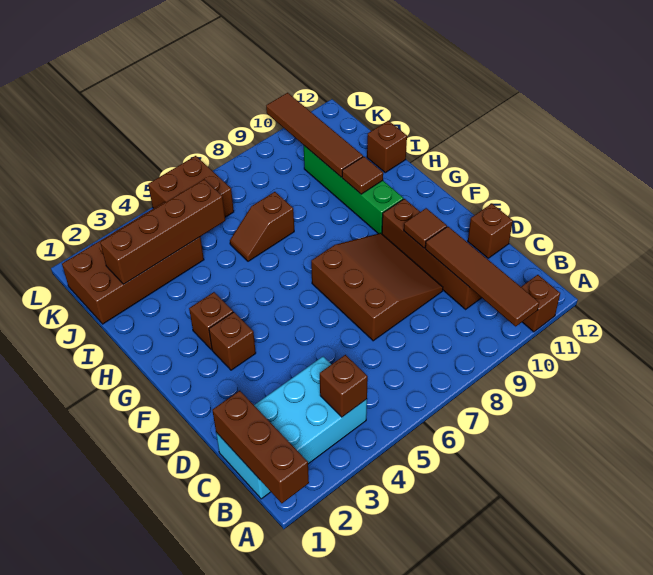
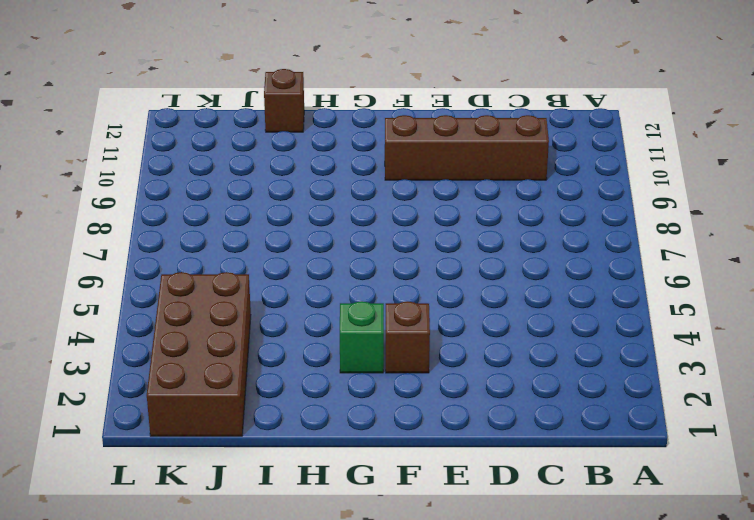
green brick G3 level 1 -> brown brick G3 level 1
none -> brown brick A11 level 1
none -> cyan brick B1:C4 level 1
none -> brown slope D7:F9 level 1 top 7

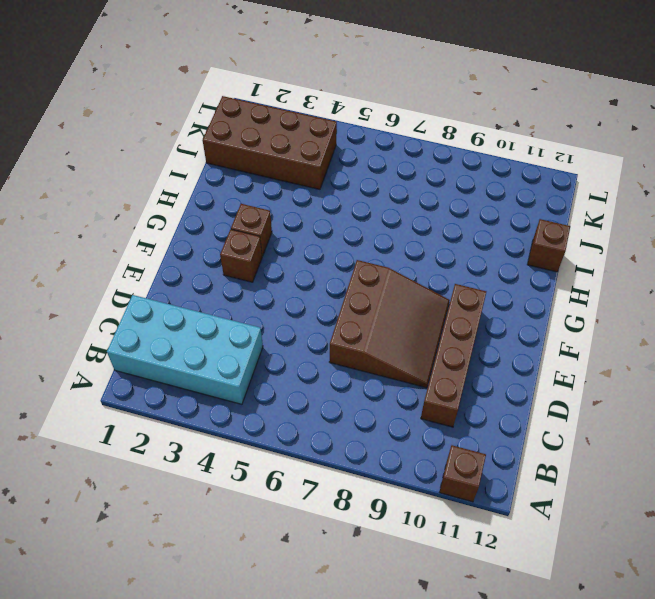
none -> brown brick D12 level 1
none -> green brick G10:J10 level 1
none -> brown slope I6:I7 level 1 top 7

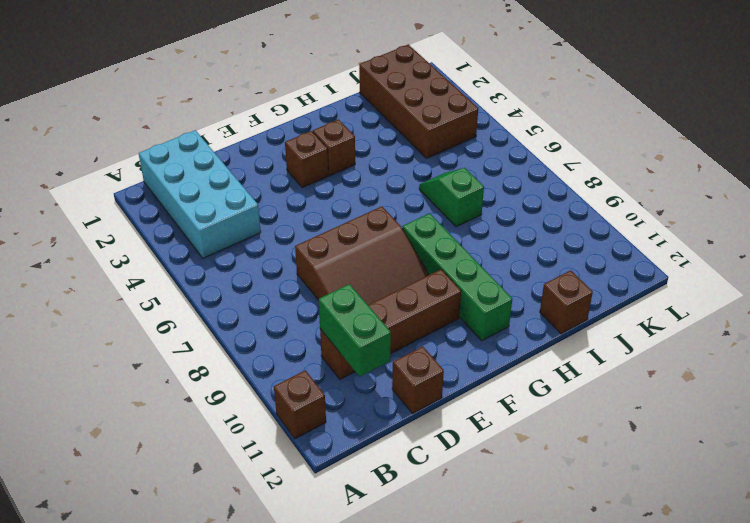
green brick C10:C11 level 2 -> brown tile A10:D10 level 2
green brick G8:G11 level 1 -> green brick G10:J10 level 1
green slope I6:I7 level 1 top 7 -> brown slope I6:I7 level 1 top 7
none -> brown brick K5:L6 level 1
none -> brown brick A1:C1 level 2
none -> brown brick B4 level 2

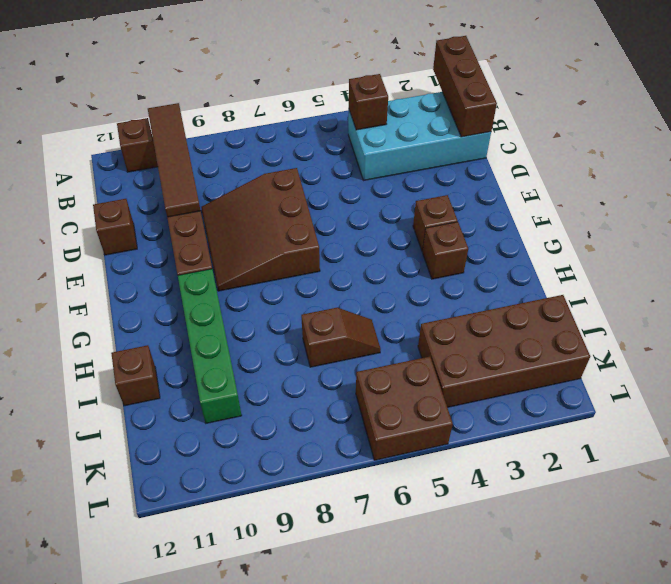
none -> brown tile E10 level 2
none -> brown tile H10 level 2
none -> brown tile I10:L10 level 2

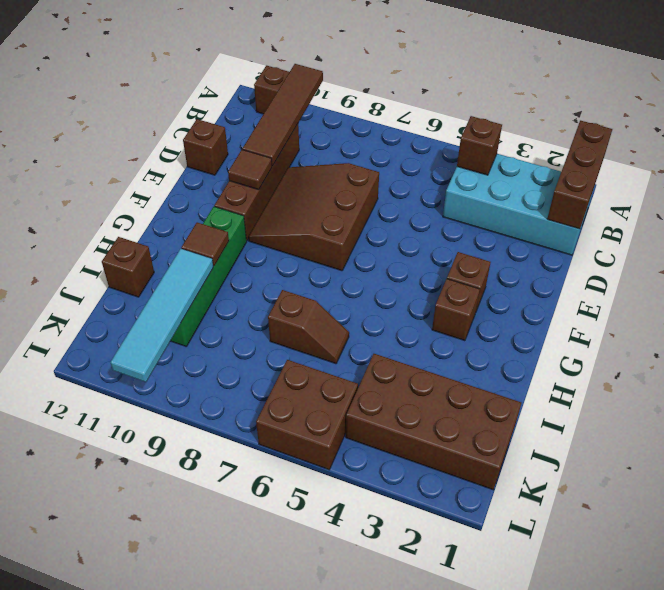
cyan tile I10:L10 level 2 -> brown tile I10:L10 level 2
none -> brown brick J2:J5 level 2

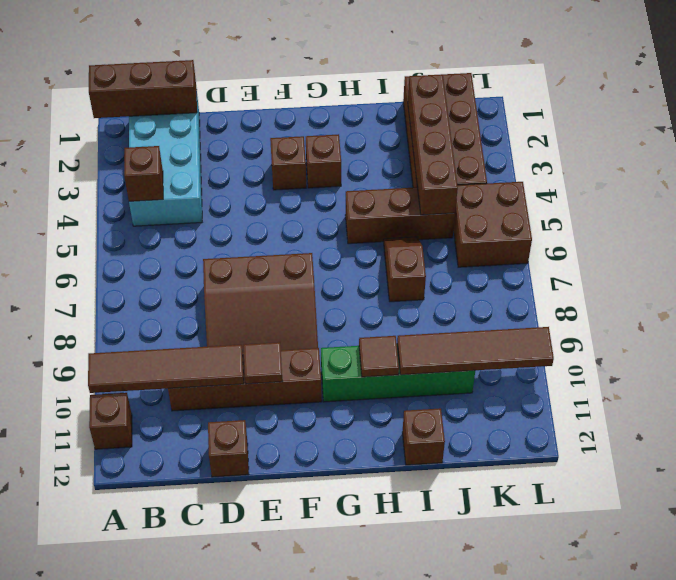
brown brick H5:J5 level 1 -> none

